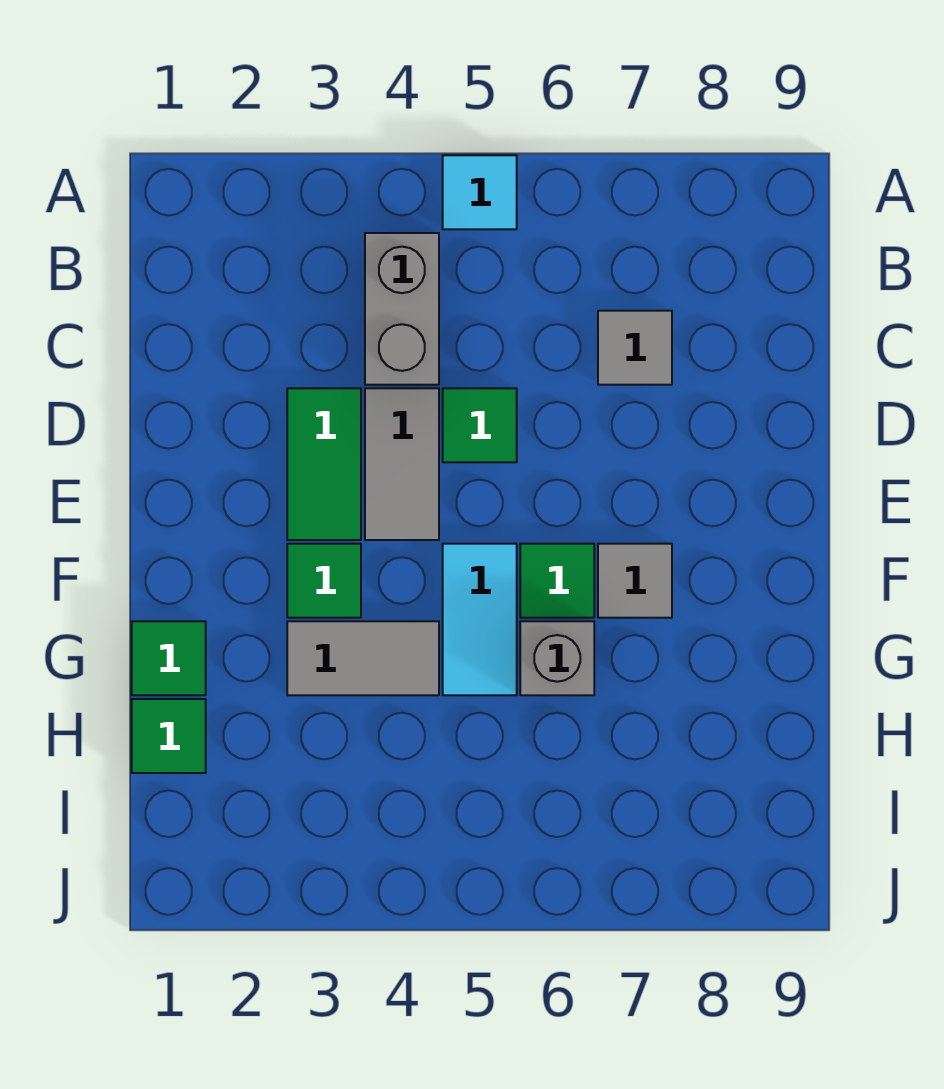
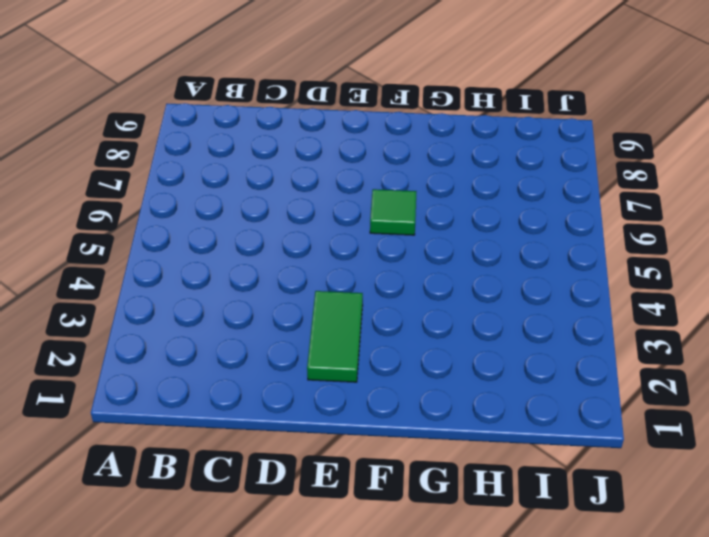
green tile E2:E3 level 1 -> green tile D3:E3 level 1
none -> cyan tile A5 level 1
none -> grey brick B4:C4 level 1
none -> grey tile C7 level 1

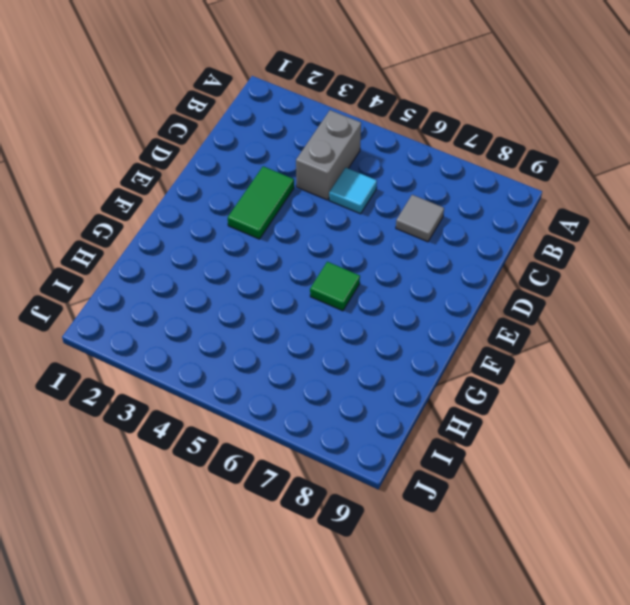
cyan tile C5 level 1 -> cyan tile A5 level 1
none -> grey tile D4:E4 level 1
none -> green tile D5 level 1
none -> green tile F3 level 1

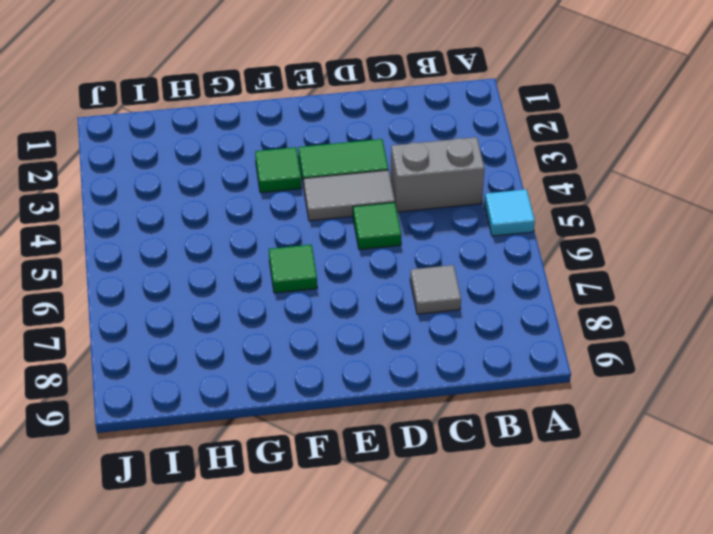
none -> cyan tile F5:G5 level 1
none -> grey tile F7 level 1
none -> green tile G1 level 1

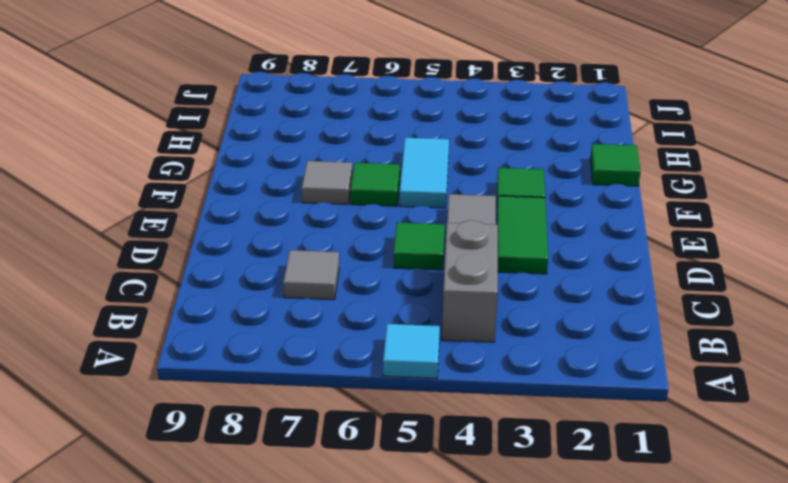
none -> grey tile G3:G4 level 1
none -> grey brick G6 level 1
none -> green tile H1 level 1

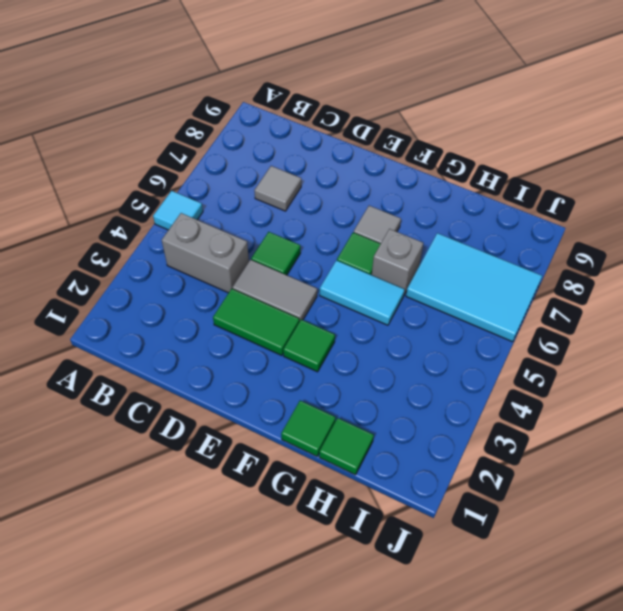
cyan tile H6:J7 level 1 -> none
none -> grey tile G3:G4 level 1

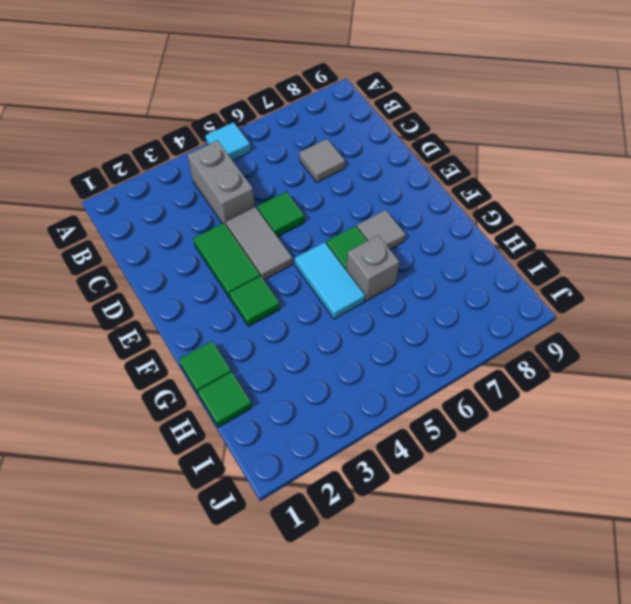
none -> grey tile G3:G4 level 1

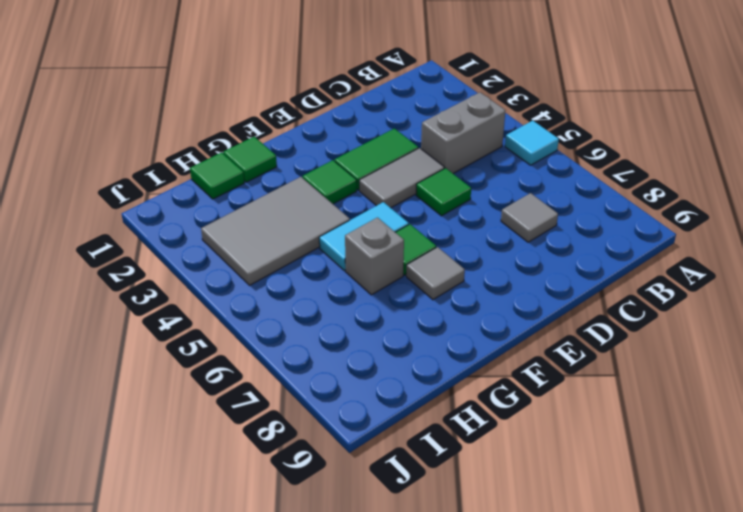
grey tile G3:I4 level 1 -> grey tile G3:G4 level 1

